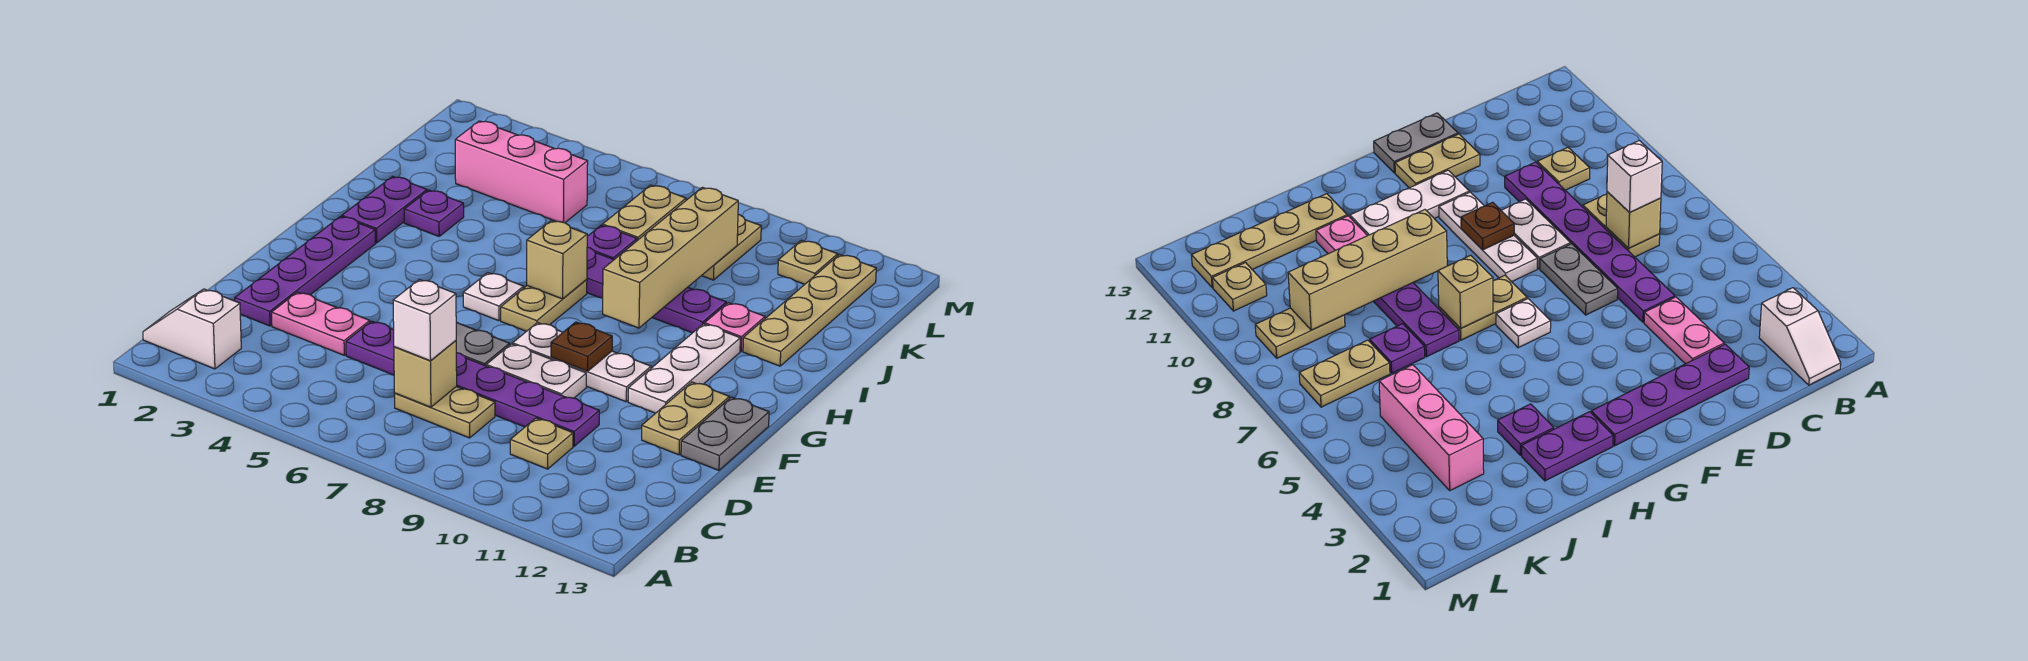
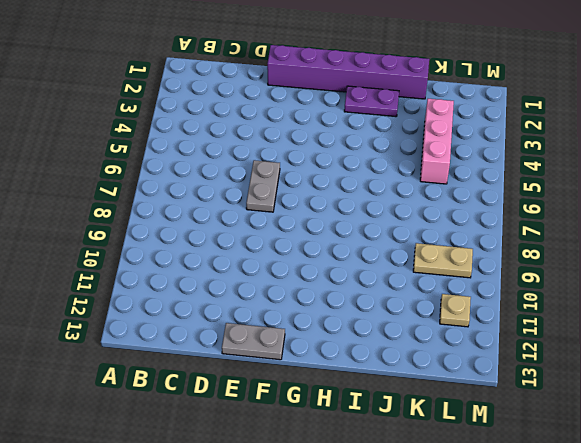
purple brick E1:J1 level 1 -> none
none -> white slope B1:B2 level 1 top 2
none -> tan plate C7:C8 level 1
none -> tan plate C10 level 1

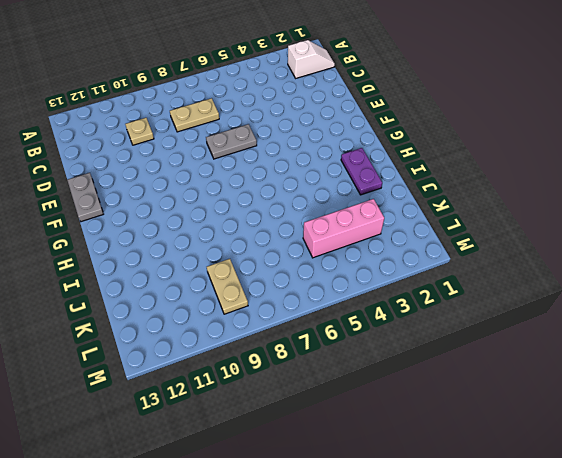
none -> purple plate D2:G2 level 1
none -> pink plate D3:D4 level 1
none -> purple plate D5:D10 level 1

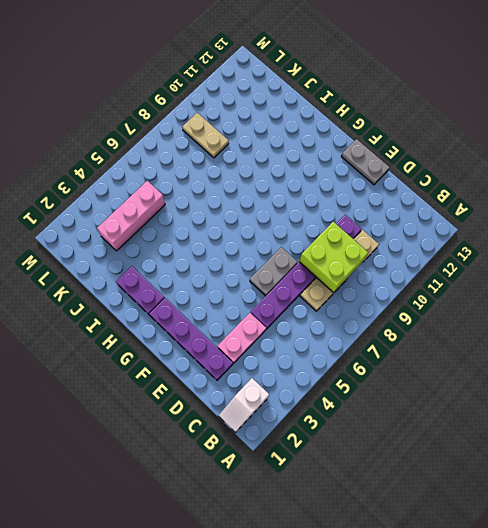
lime brick C8:D9 level 2 -> none
none -> white plate E8:E9 level 1
none -> tan plate E12:F12 level 1
none -> white plate F8:F10 level 1

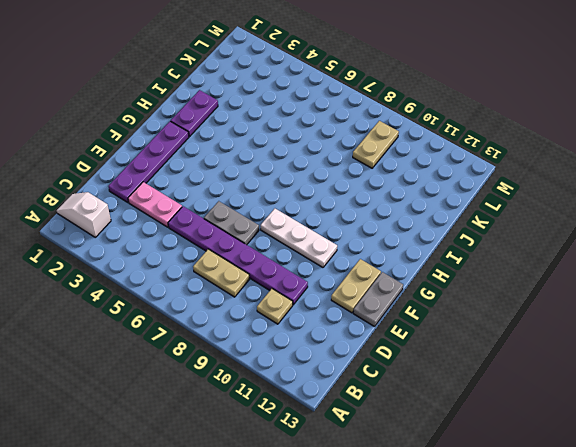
none -> white plate E8:E9 level 1
none -> white plate F11:H11 level 1
none -> white plate G6 level 1

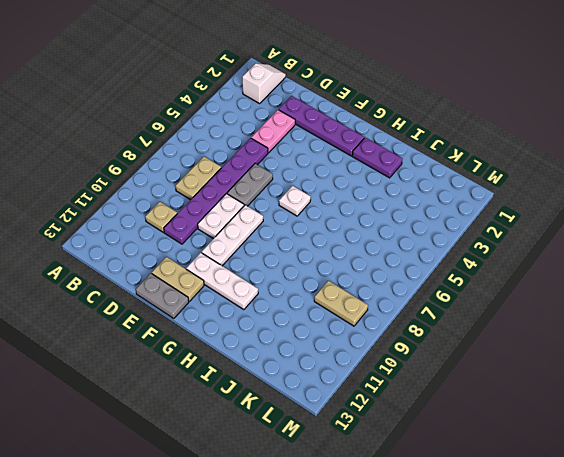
none -> tan plate G7:H7 level 1
none -> purple plate I3 level 1
none -> purple plate I7:I10 level 1

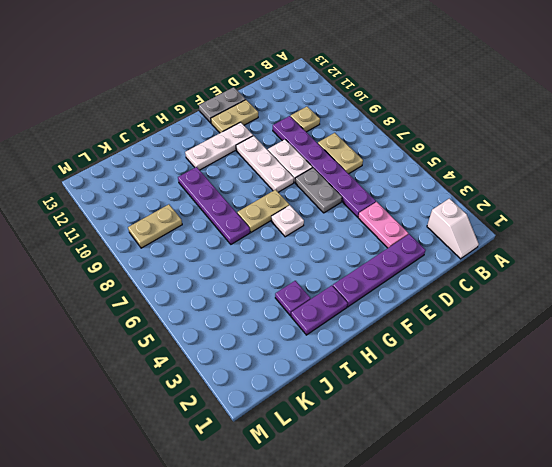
none -> pink plate I11 level 1
none -> tan plate I12:L12 level 1
none -> purple plate J7 level 1

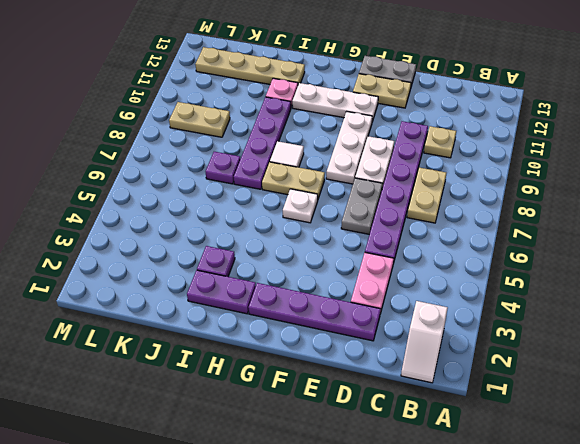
white tile H8 level 1 -> none
none -> pink brick K3:K5 level 1
none -> tan plate K7:L7 level 1
none -> tan plate L11 level 1

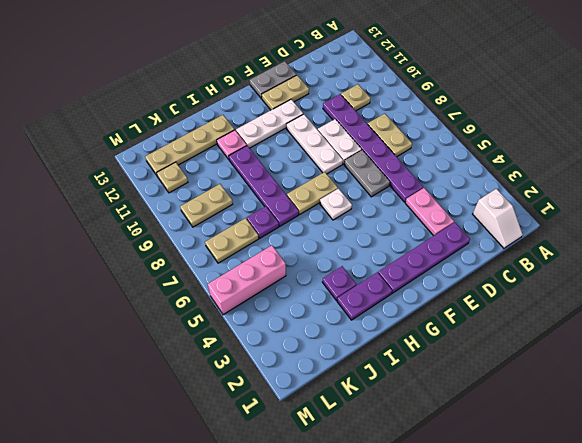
pink brick K5:M5 level 1 -> pink brick K3:K5 level 1
none -> tan brick C7 level 2
none -> brown plate F9 level 2
none -> tan brick H7 level 2

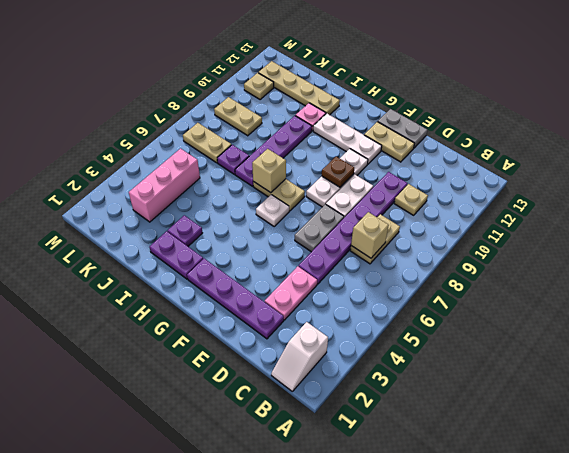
none -> tan brick H9:K9 level 2
none -> white brick C7 level 3

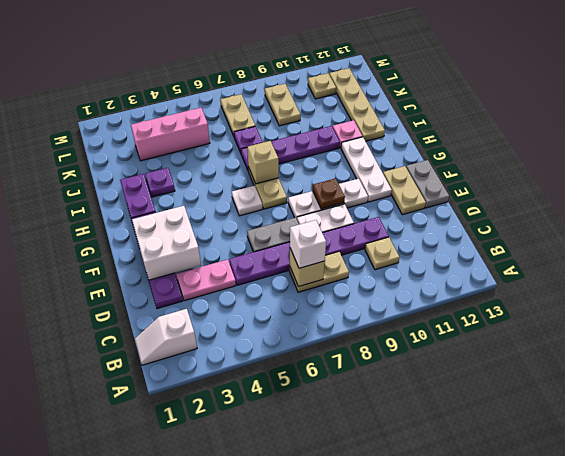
white brick E2:F3 level 2 -> none
none -> tan brick H9:K9 level 2

